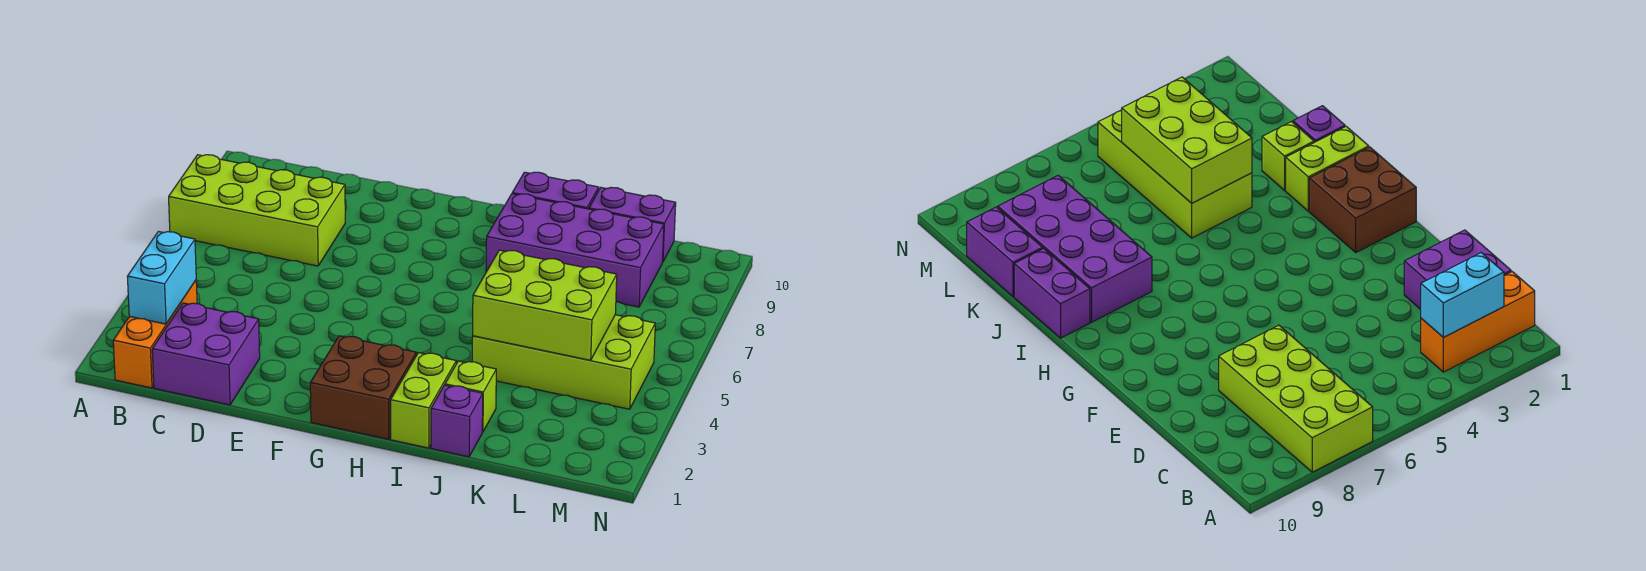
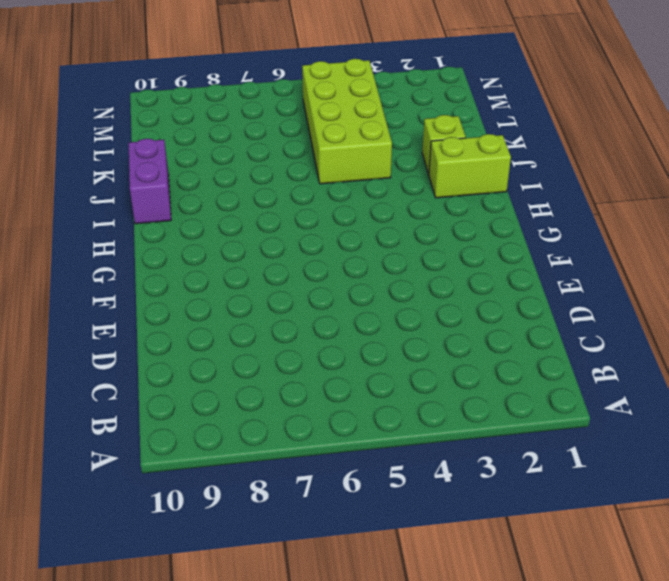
none -> lime brick A7:D8 level 1
none -> orange brick B1:B3 level 1
none -> purple brick C1:D2 level 1

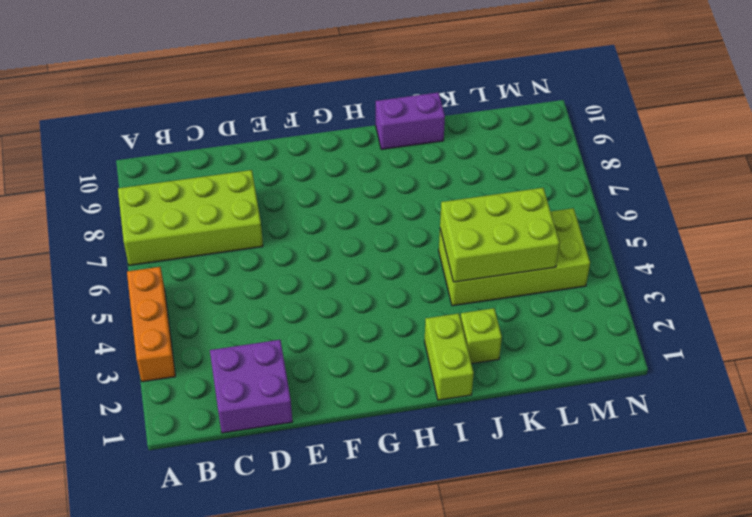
orange brick A3:A5 level 1 -> orange brick B1:B3 level 1
none -> brown brick G1:H2 level 1
none -> purple brick I8:L9 level 1
none -> purple brick J1 level 1

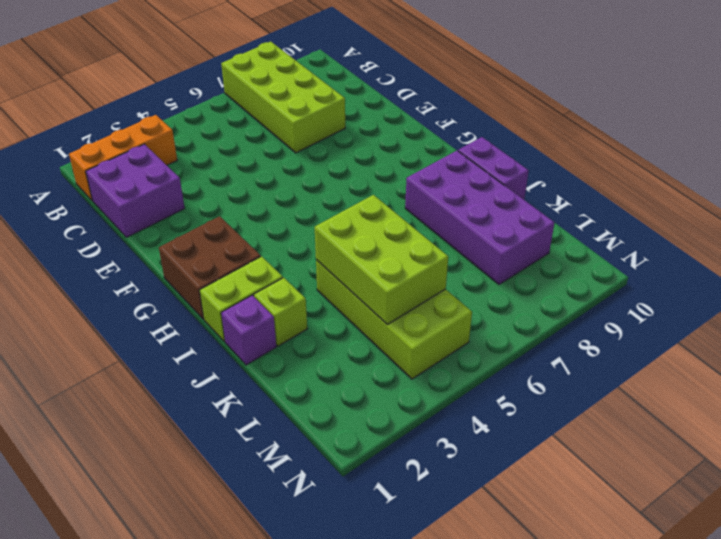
none -> purple brick K10:L10 level 1
none -> cyan brick B2:B3 level 2

